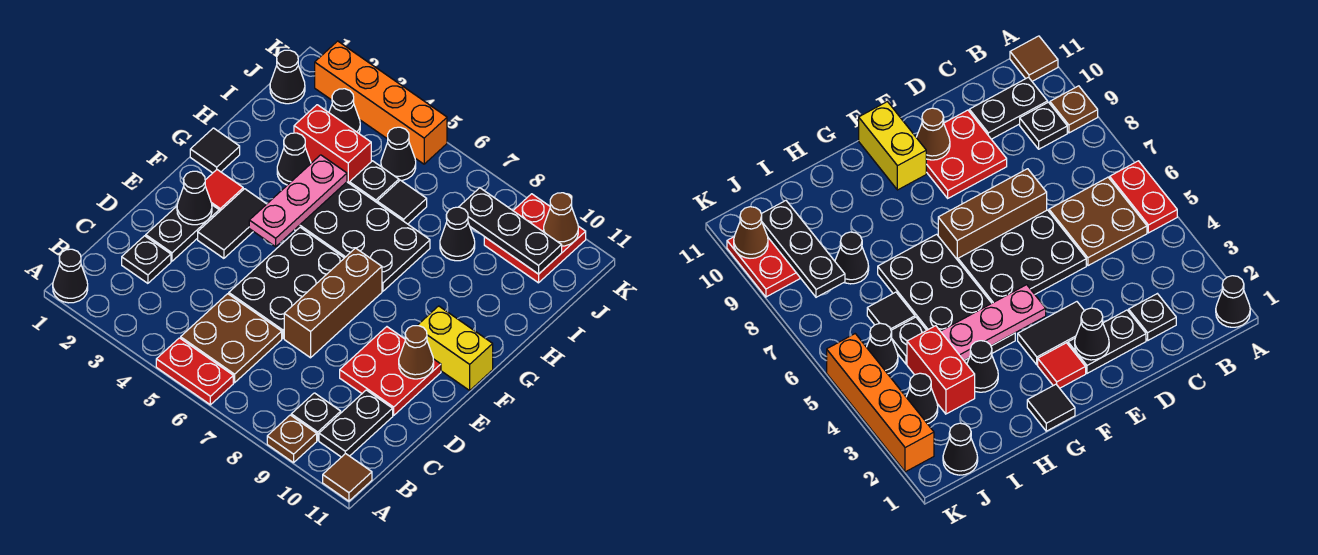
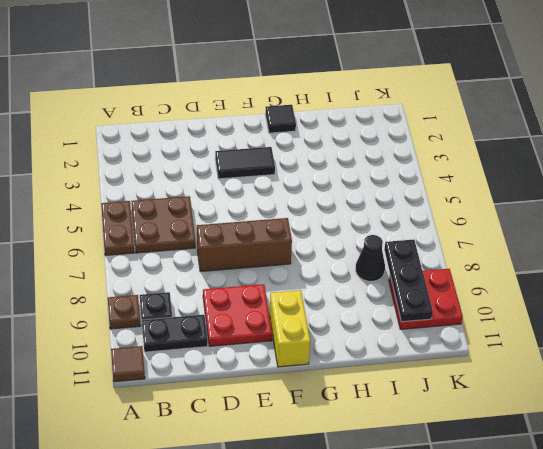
brown plate A5:A6 level 1 -> red plate A5:A6 level 1
none -> black cone A1 level 1
none -> black plate C2 level 1
none -> black plate D2:E2 level 1
none -> black plate D5:F6 level 1

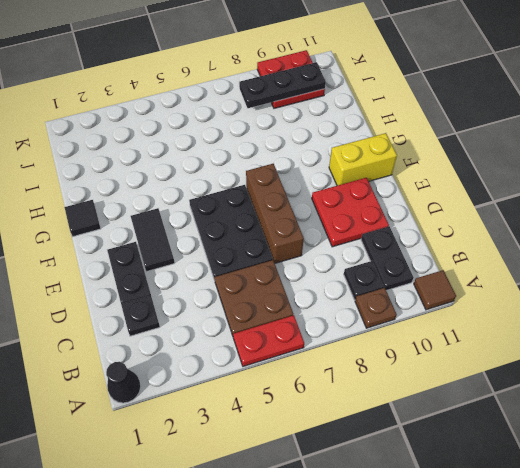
none -> red tile F2 level 1
none -> black plate G4:H7 level 1
none -> black cone H3 level 1
none -> red brick I3:I4 level 1

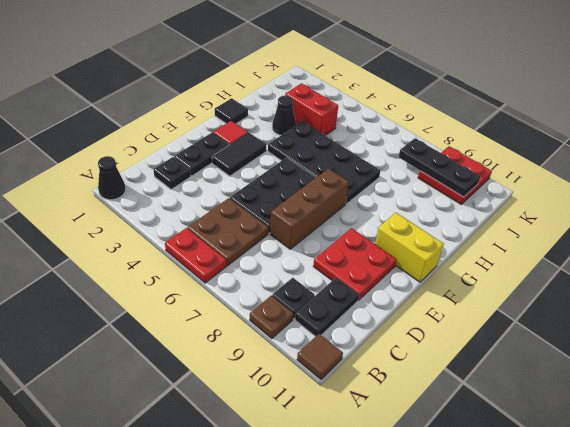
none -> black plate I5 level 1
none -> black tile I6 level 1
none -> black cone I8 level 1
none -> black cone J1 level 1

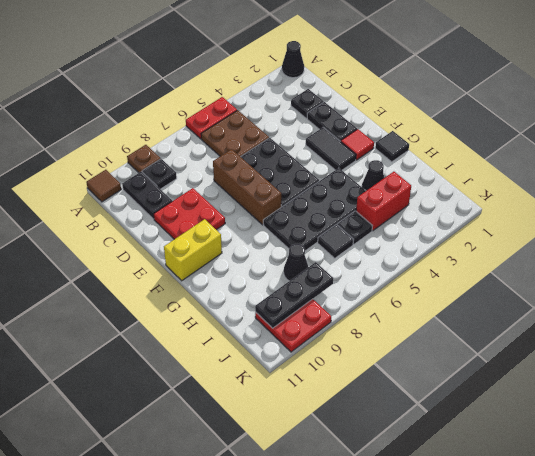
none -> black cone J1 level 1
none -> black cone J3 level 1
none -> black cone J5 level 1
none -> orange brick K2:K5 level 1

